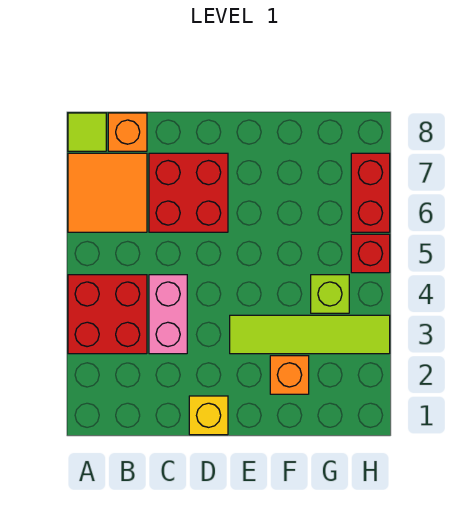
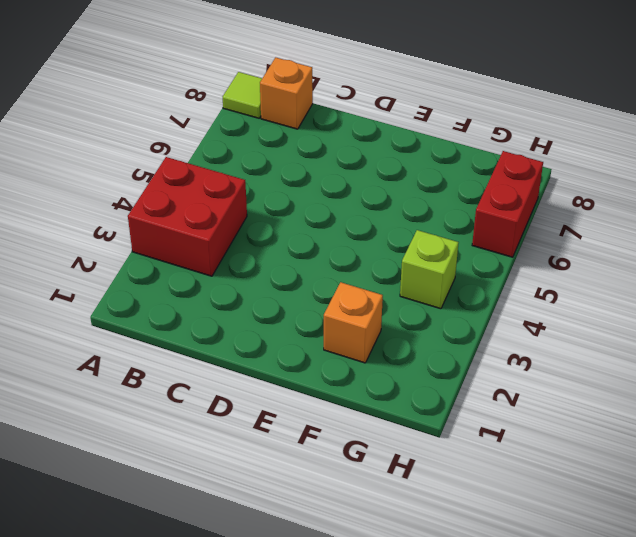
none -> orange tile A6:B7 level 1
none -> pink brick C3:C4 level 1
none -> red brick C6:D7 level 1

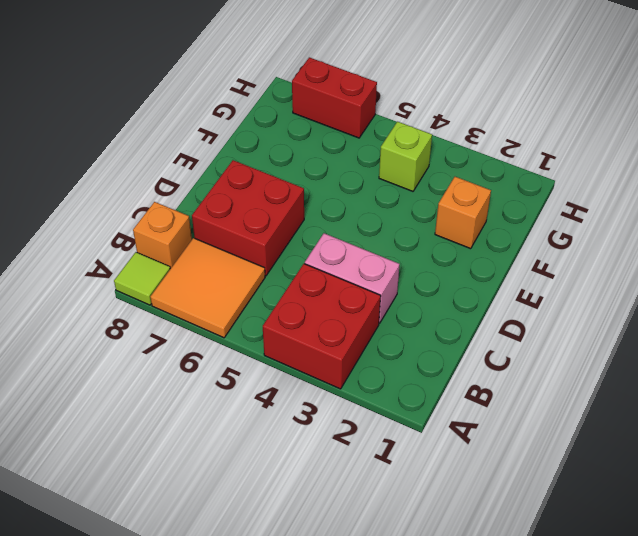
none -> yellow brick D1 level 1
none -> lime tile E3:H3 level 1
none -> red brick H5 level 1

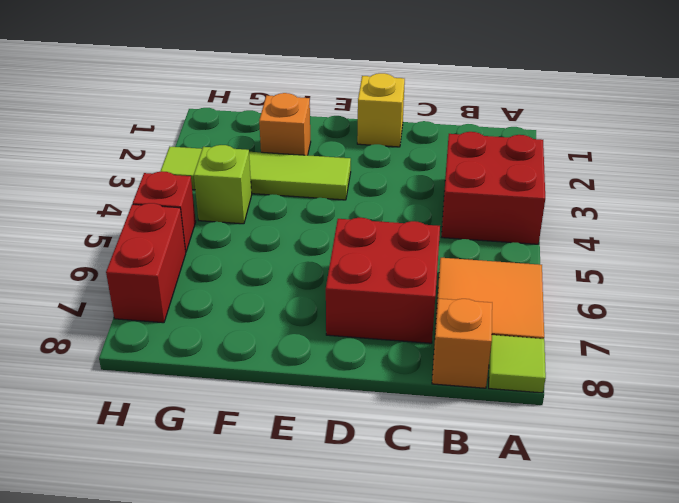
none -> pink brick C3:C4 level 1

